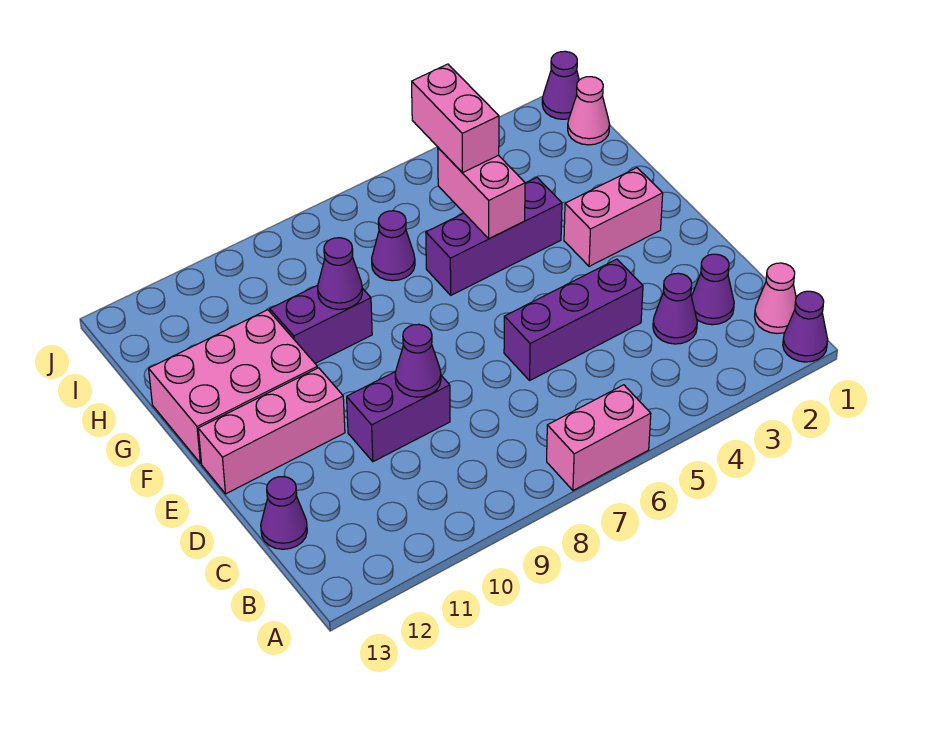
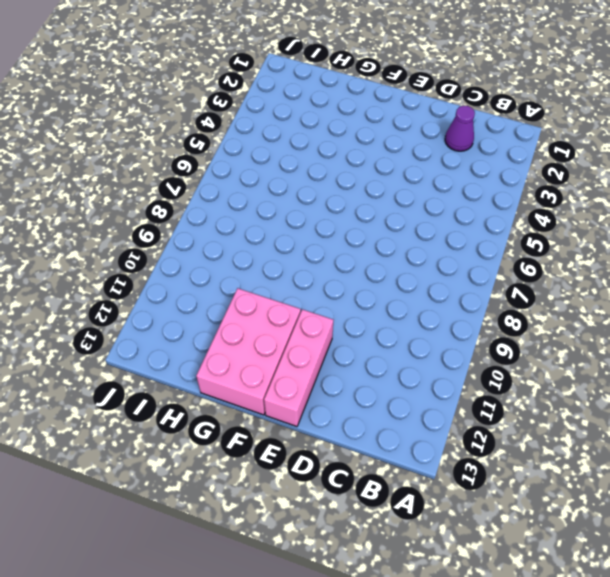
none -> purple cone A1 level 1
none -> pink brick A6:A7 level 1
none -> pink cone B1 level 1

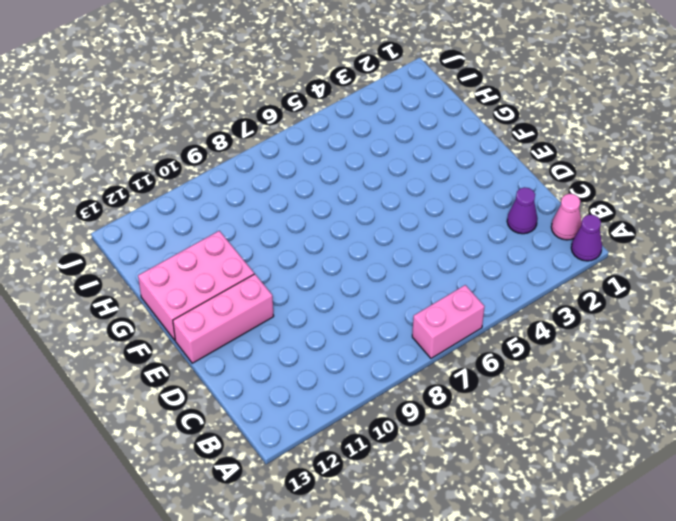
none -> purple cone C3 level 1
none -> purple cone C13 level 1
none -> purple brick D4:D6 level 1

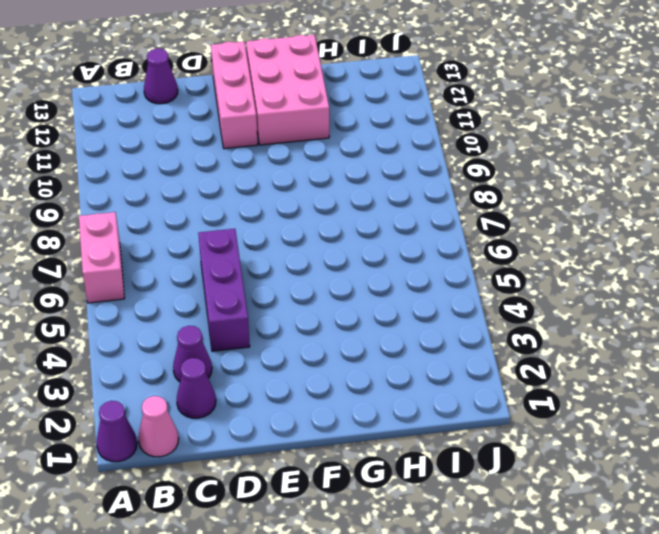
none -> purple brick D9:D10 level 1
none -> pink brick F2:F3 level 1
none -> purple brick G4:G6 level 1

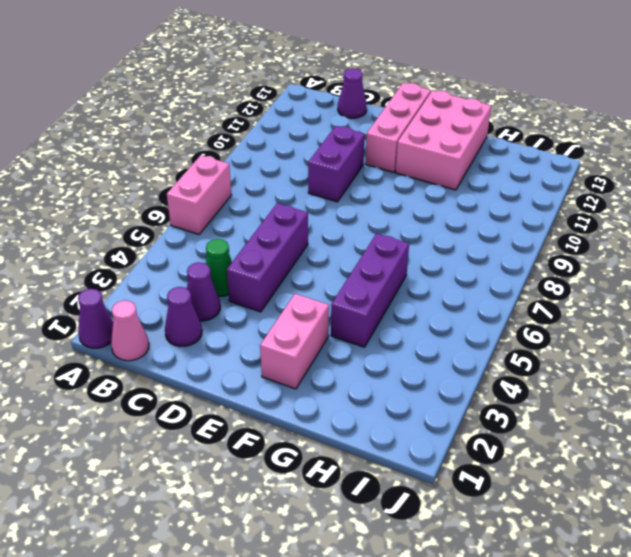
green cone C4 level 1 -> none
none -> purple brick G9:G10 level 1
none -> purple cone H7 level 1
none -> pink cone I1 level 1

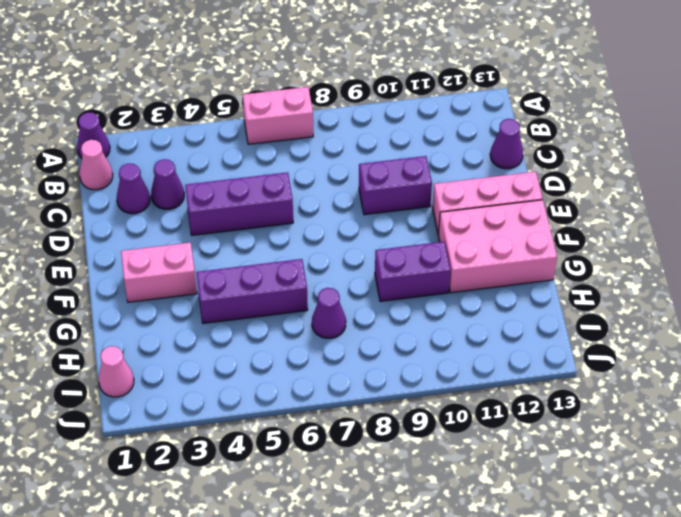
none -> purple cone J1 level 1
none -> purple cone D9 level 2
none -> pink brick G5:H5 level 2

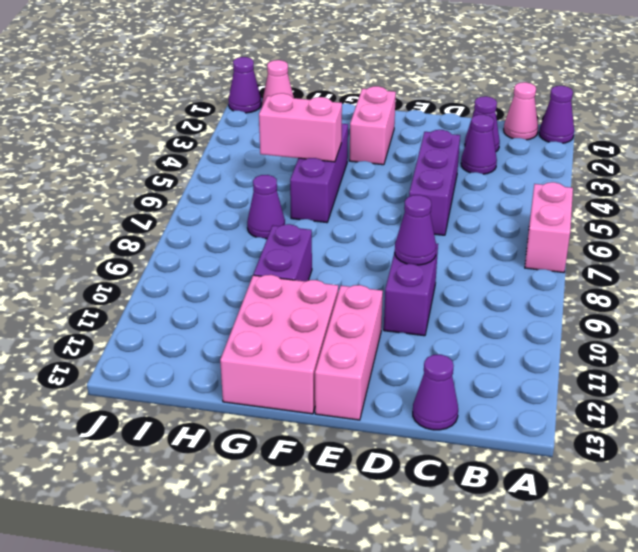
none -> purple cone G9 level 2
none -> pink brick H5:I5 level 3

